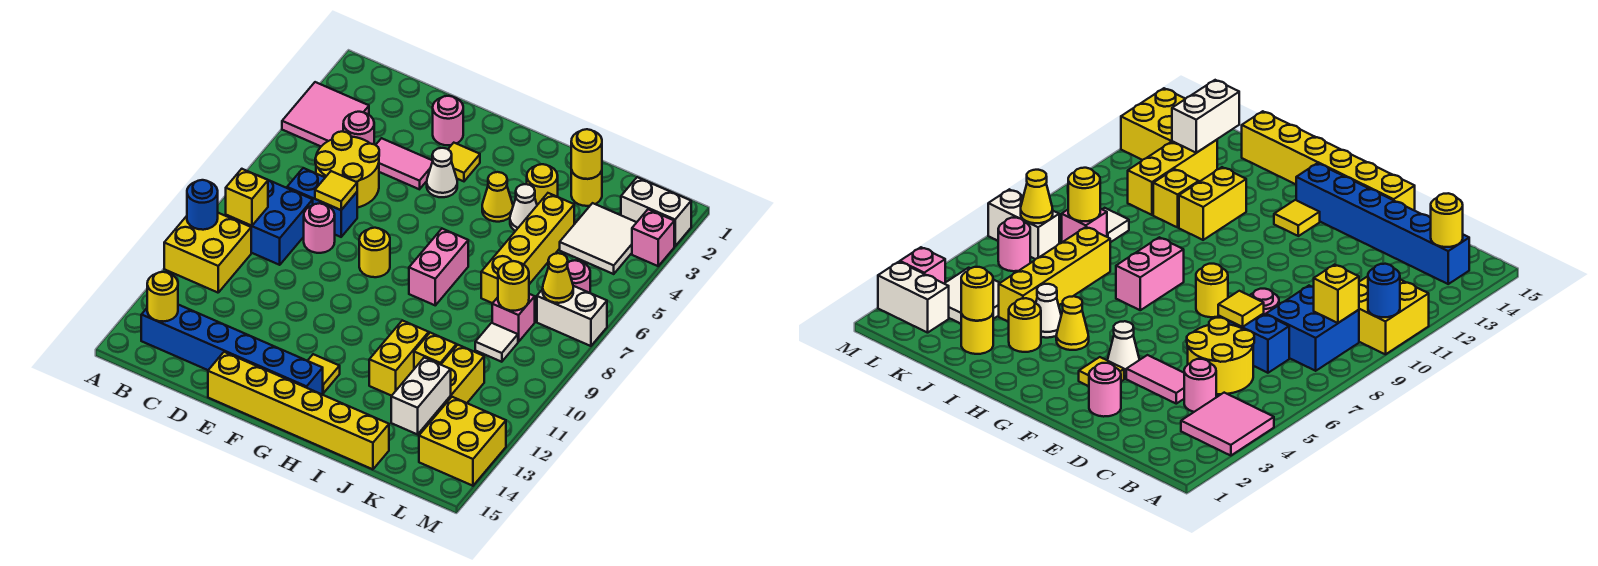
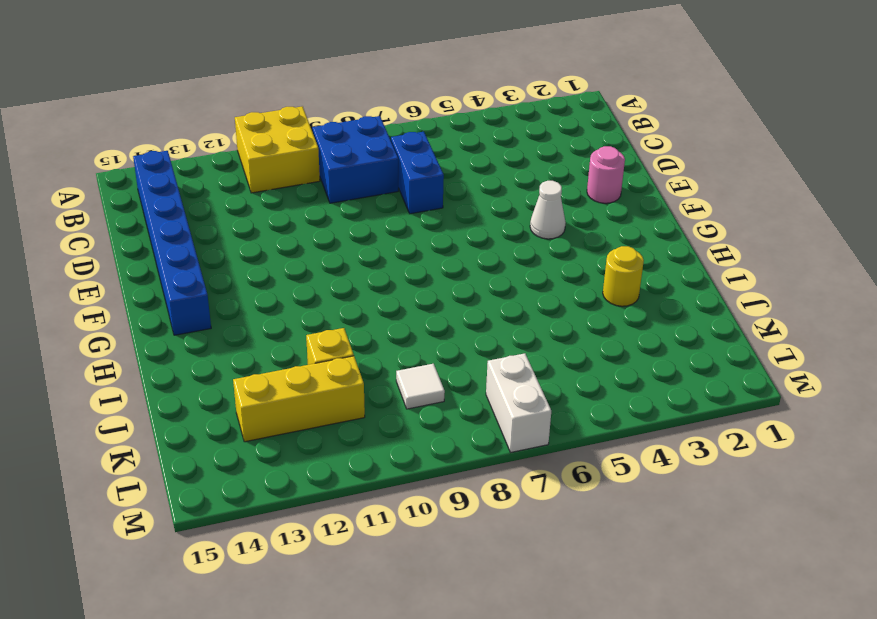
none -> pink tile A3:B4 level 1
none -> pink round brick C4 level 1
none -> yellow round brick C5:D6 level 1
none -> pink tile D4:E4 level 1

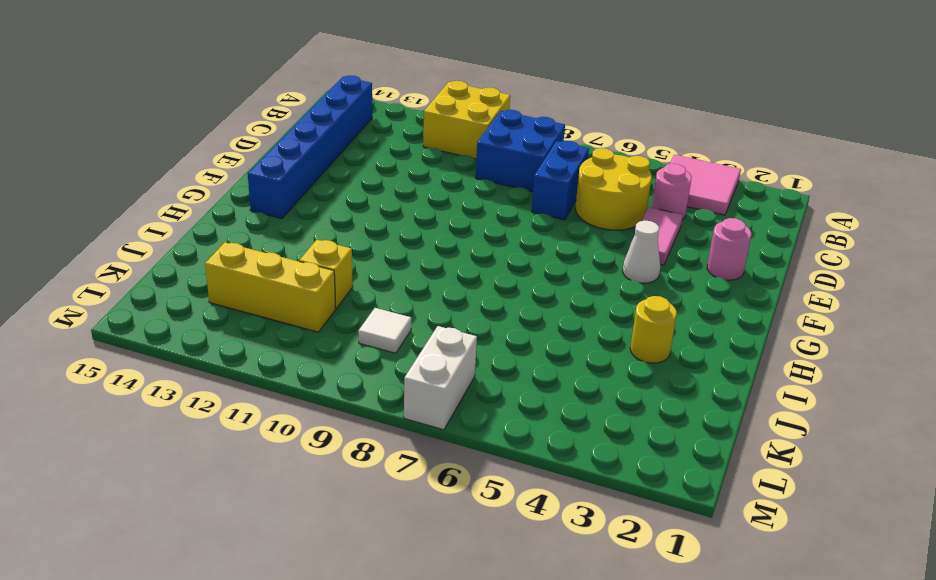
none -> pink round brick D8 level 1
none -> yellow brick E15:J15 level 1
none -> yellow tile F3 level 1
none -> yellow round brick F8 level 1

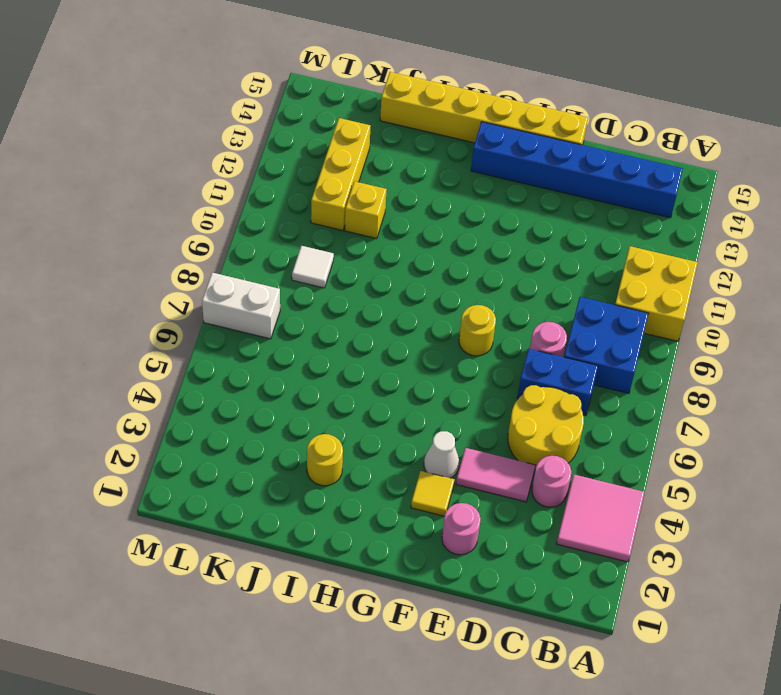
none -> yellow tile G13 level 1
none -> yellow cone H4 level 1
none -> pink brick H7:H8 level 1
none -> white cone I4 level 1

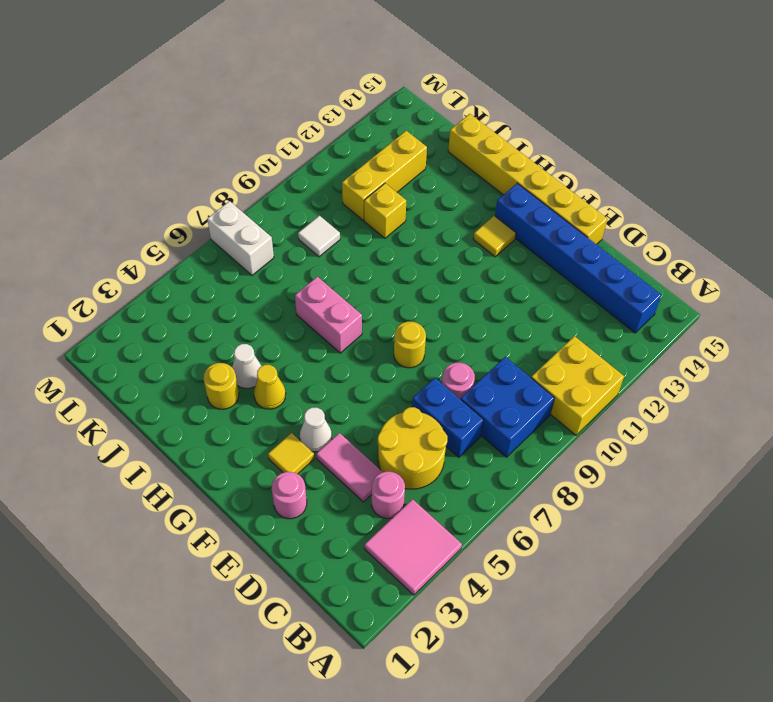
pink brick H7:I7 level 1 -> pink brick H7:H8 level 1
none -> yellow brick I11:I12 level 1
none -> yellow round brick J2 level 1
none -> yellow brick J4:J7 level 1
none -> white tile K3:L4 level 1

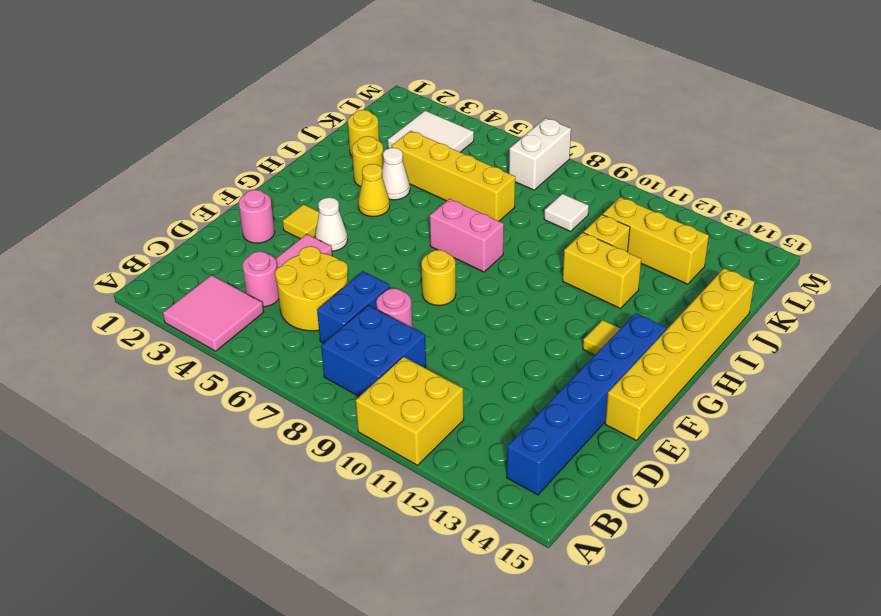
none -> pink brick K8 level 1
none -> white brick L2:M2 level 1
none -> pink round brick L6 level 1
none -> yellow brick L13:M14 level 1

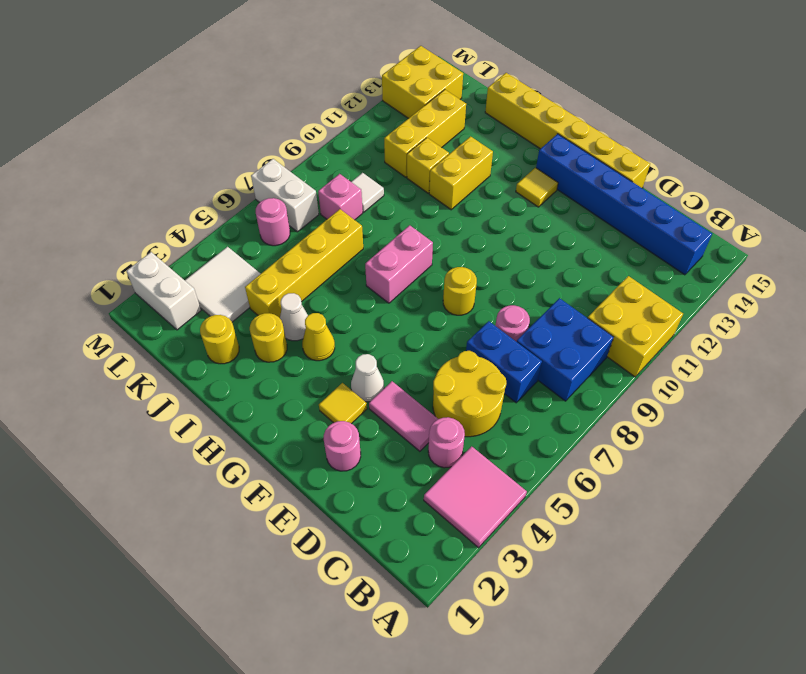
none -> pink brick M3 level 1
none -> blue round brick A10 level 2
none -> yellow brick B9 level 2
none -> yellow round brick B14 level 2

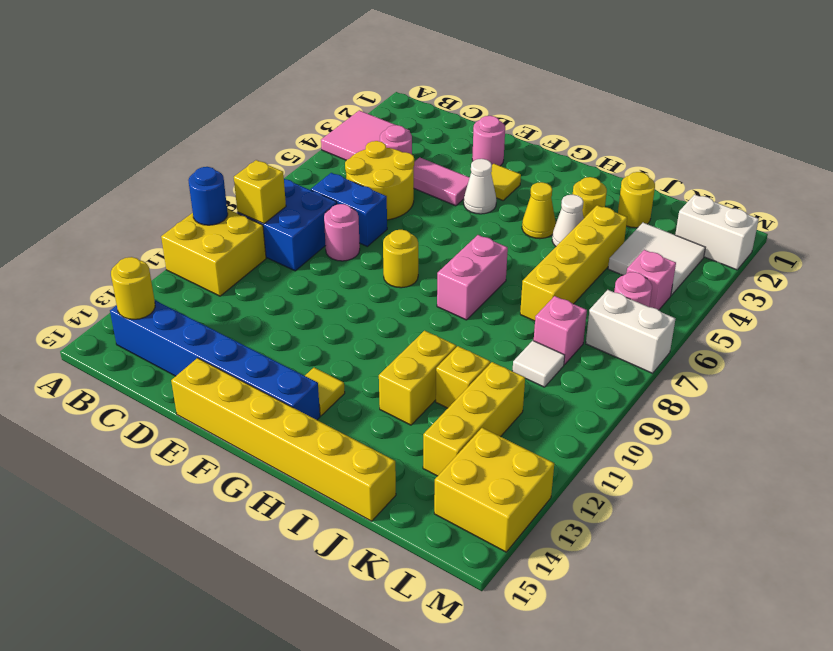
pink brick L5 level 1 -> pink brick M3 level 1
none -> yellow tile D7 level 2
none -> yellow round brick J2 level 2
none -> yellow round brick K8 level 2
none -> white brick K13:K14 level 2

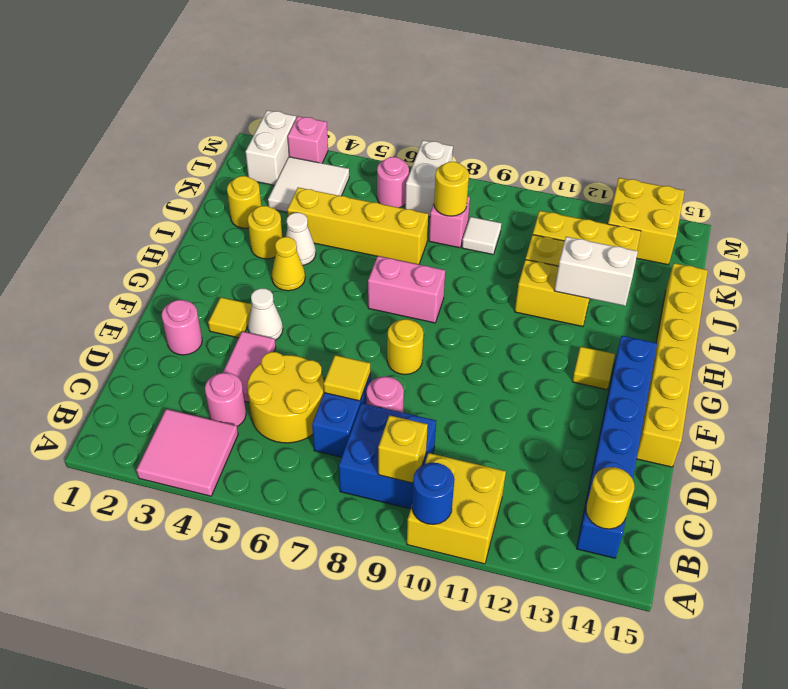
white brick I12:I13 level 2 -> white brick K13:K14 level 2
none -> yellow round brick J2 level 2
none -> yellow cone L7 level 2

